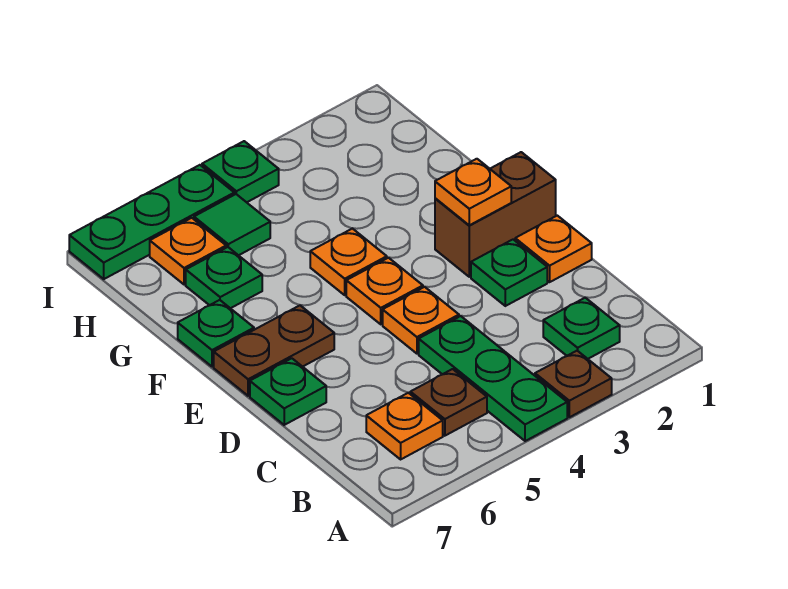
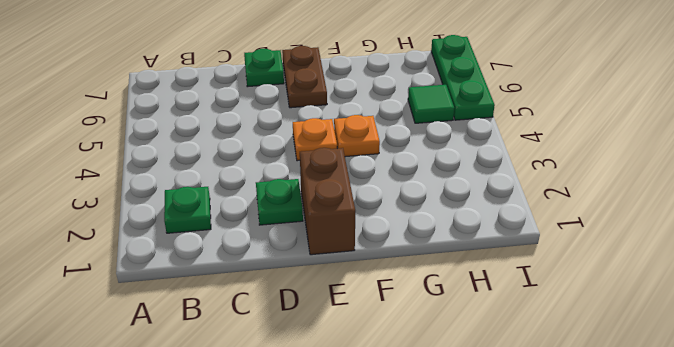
none -> brown plate A3 level 1
none -> green plate A4:C4 level 1
none -> brown plate B5 level 1

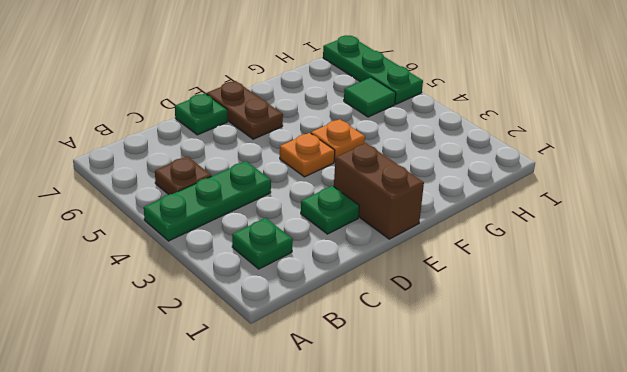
none -> brown plate A3 level 1
none -> orange plate B6 level 1
none -> orange plate D1 level 1

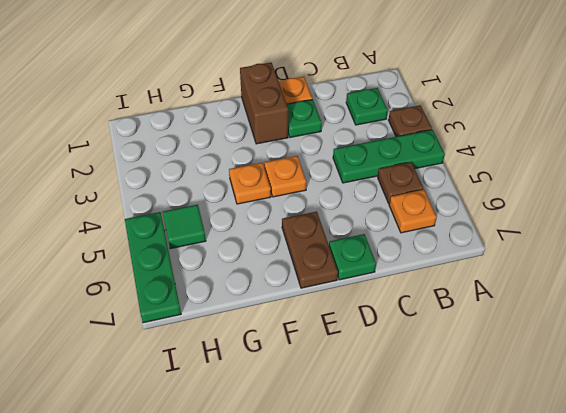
none -> orange plate D4 level 1
none -> green plate F7 level 1
none -> green plate G6 level 1

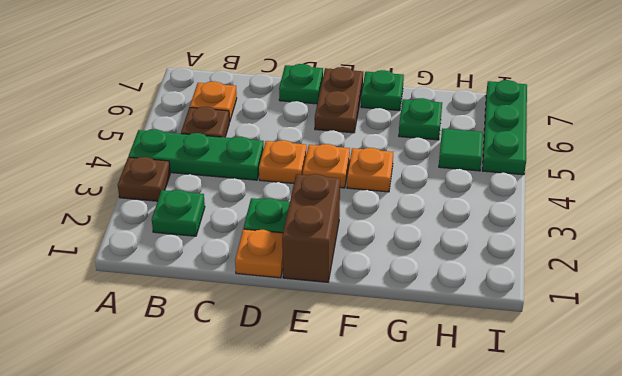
none -> orange plate H6 level 1
none -> green plate I4 level 1
none -> orange plate E2 level 2

